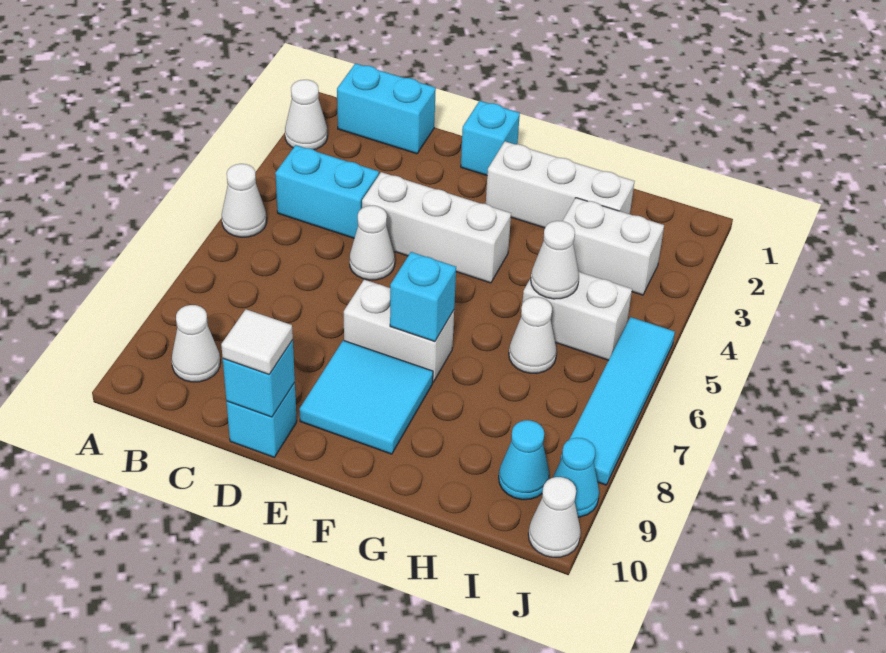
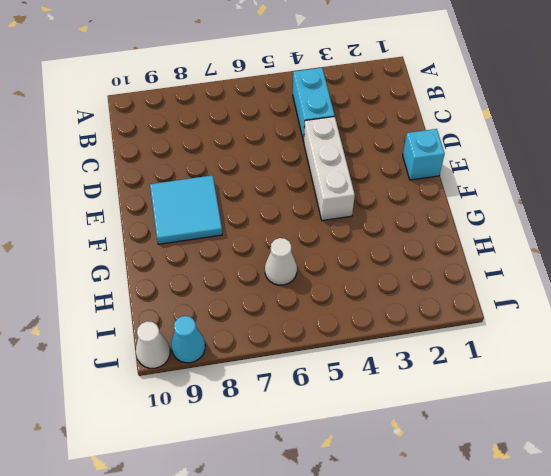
none -> white cone A2 level 1
none -> white cone A5 level 1
none -> cyan brick B1:C1 level 1

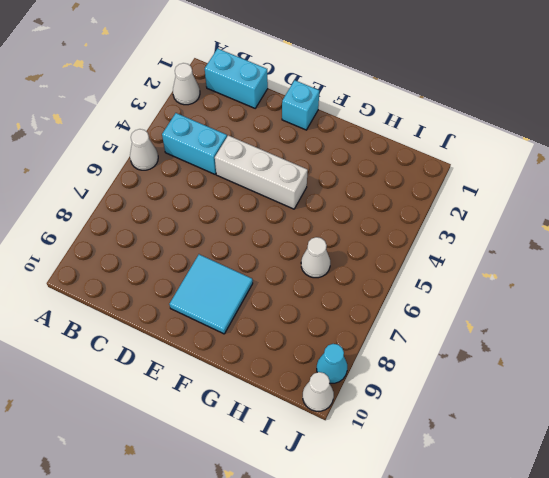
none -> white cone B9 level 1
none -> white cone D5 level 1
none -> cyan brick D10 level 1

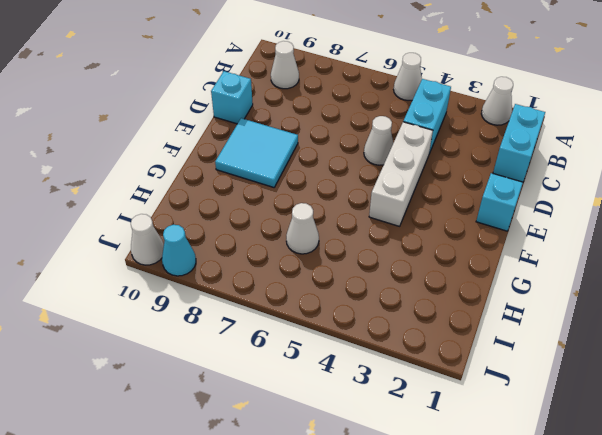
none -> white brick E7:F7 level 1
none -> white brick F2:H2 level 1
none -> white brick H3:I3 level 1

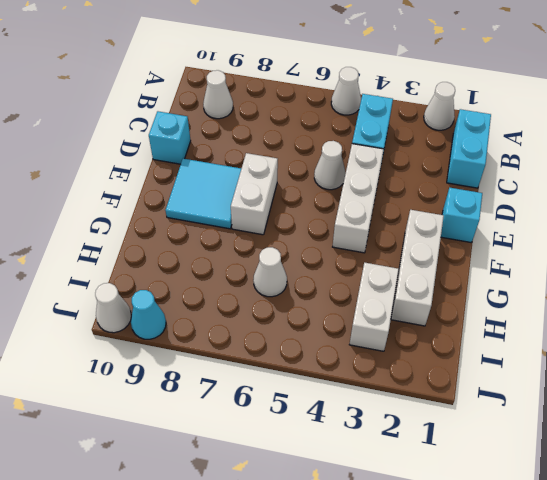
none -> white brick H5:I5 level 1
none -> cyan cone I9 level 1
none -> cyan tile J5:J8 level 1

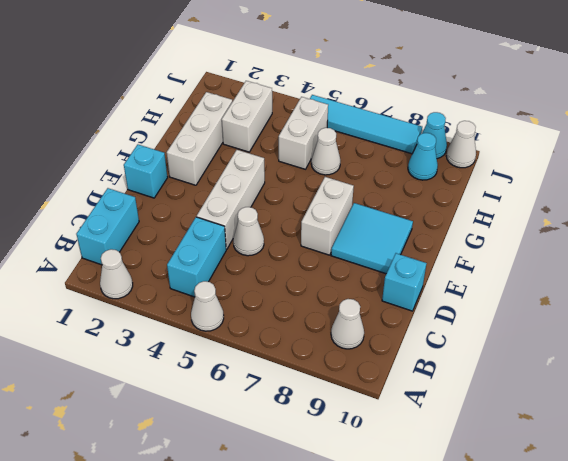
none -> cyan brick D10 level 2
none -> cyan brick F7 level 2
none -> white cone H5 level 2

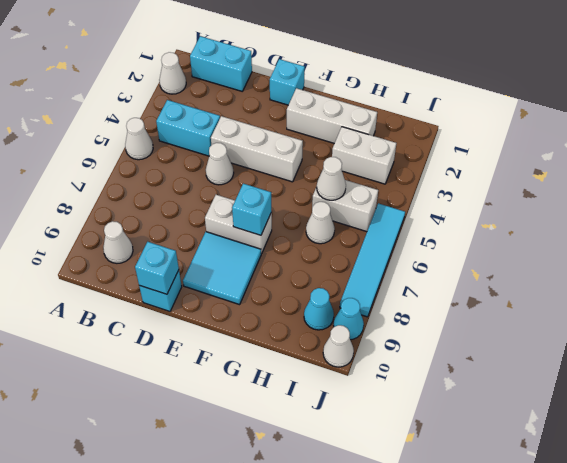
none -> white tile D10 level 3

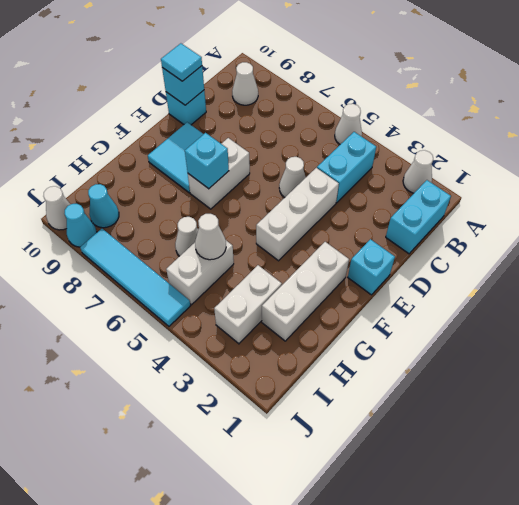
cyan tile D10 level 3 -> white tile D10 level 3

